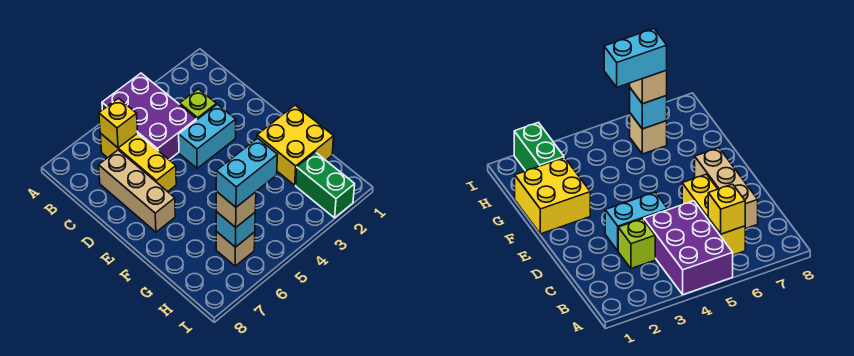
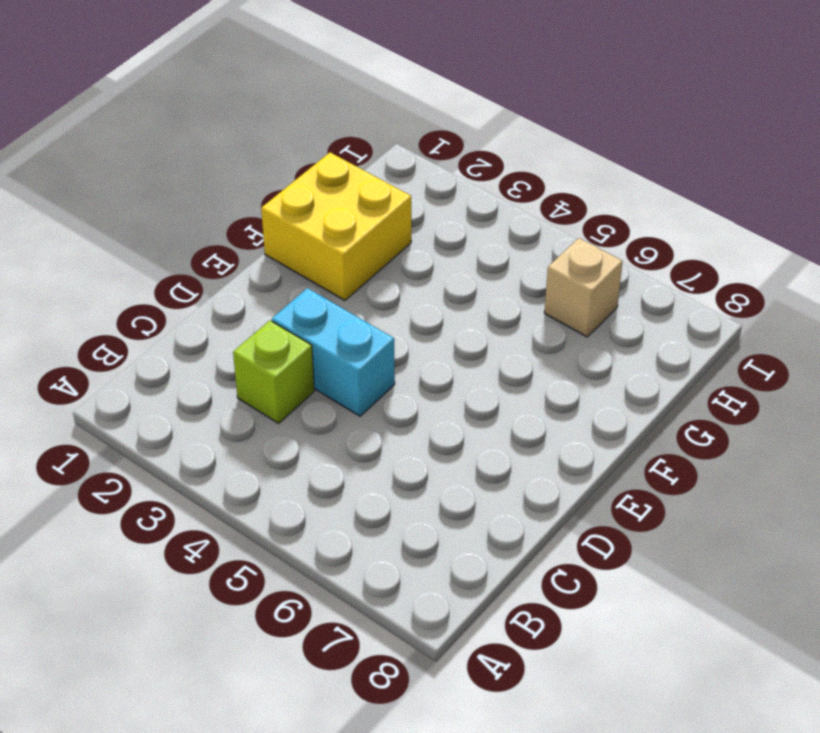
none -> purple brick A4:C5 level 1
none -> yellow brick B6:D6 level 1
none -> tan brick C7:E7 level 1

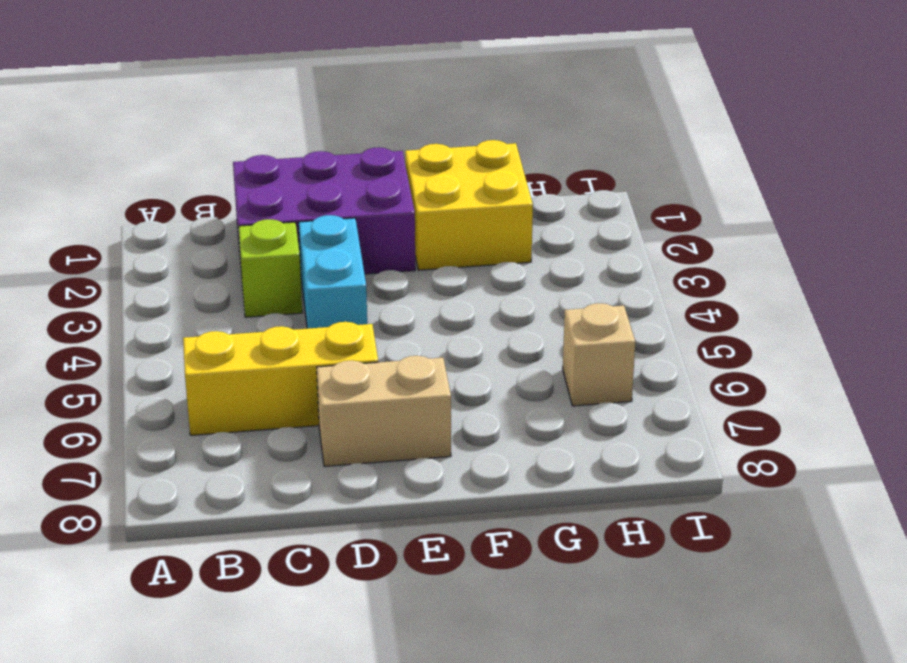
purple brick C1:E2 level 1 -> purple brick A4:C5 level 1
tan brick D7:E7 level 1 -> tan brick C7:E7 level 1
none -> green brick H2:I2 level 1
none -> yellow brick B6 level 2
none -> cyan brick H6 level 2

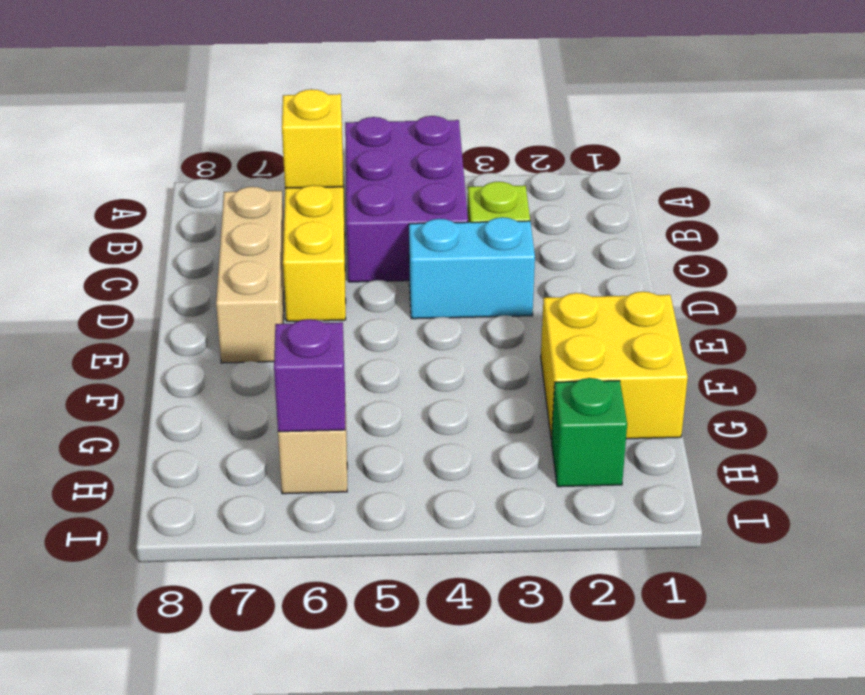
green brick H2 level 1 -> green brick H2:I2 level 1
purple brick H6 level 2 -> cyan brick H6 level 2
none -> tan brick H6 level 3
none -> cyan brick H5:H6 level 4

